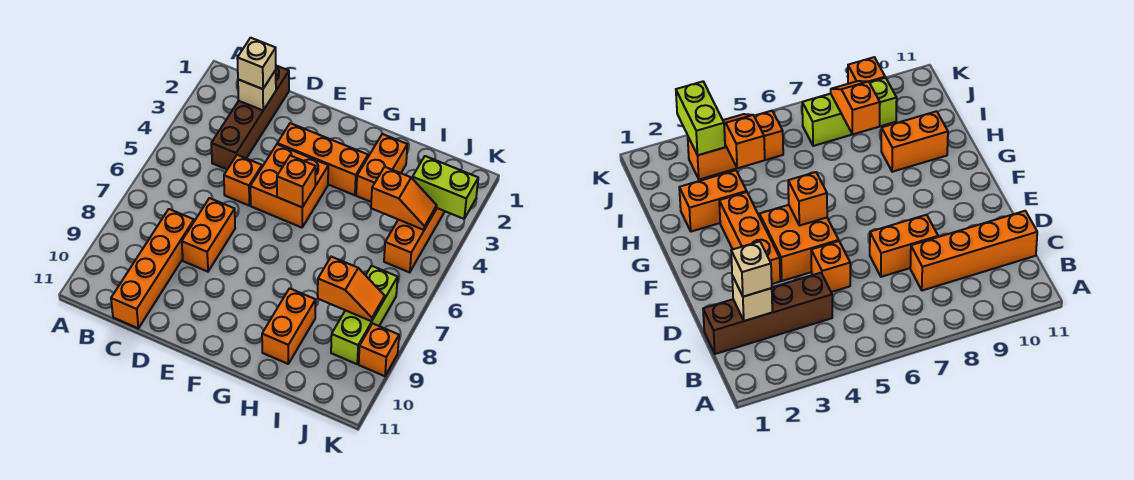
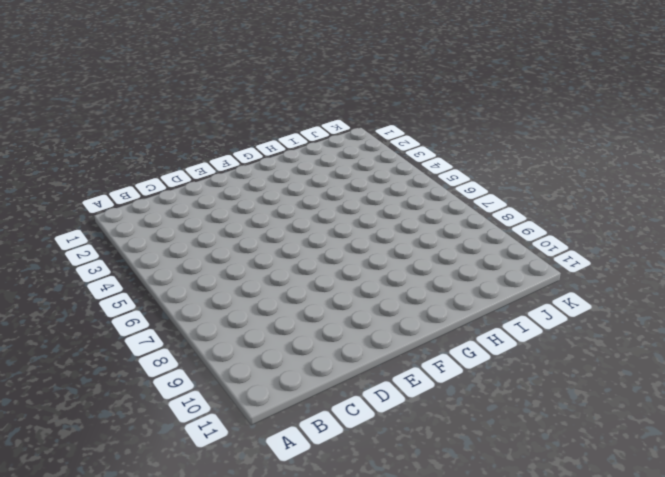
none -> brown brick C1:C4 level 1
none -> orange brick C8:C11 level 1
none -> orange brick D5 level 1

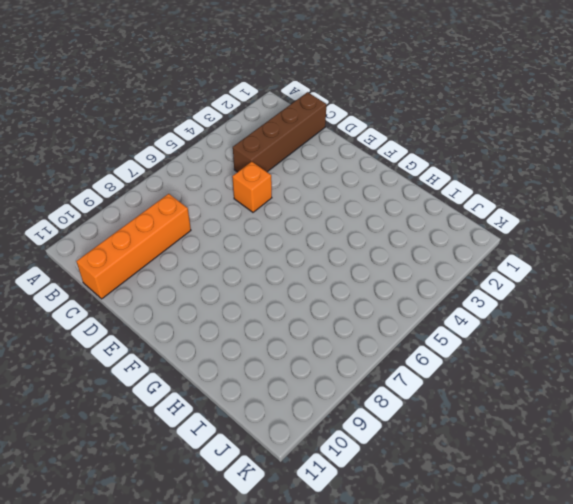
none -> orange brick D7:D8 level 1
none -> orange brick E3:G3 level 1
none -> orange brick E4:F5 level 1

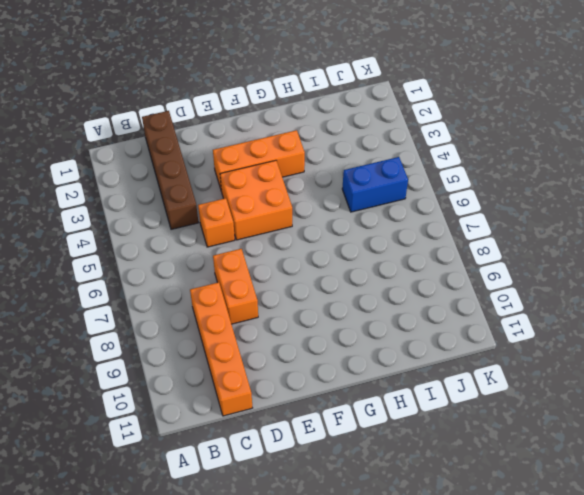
blue brick I5:J5 level 1 -> orange brick J3:J5 level 1
none -> orange brick H2:H3 level 1
none -> orange brick H9:H10 level 1
none -> lime brick J7:J9 level 1

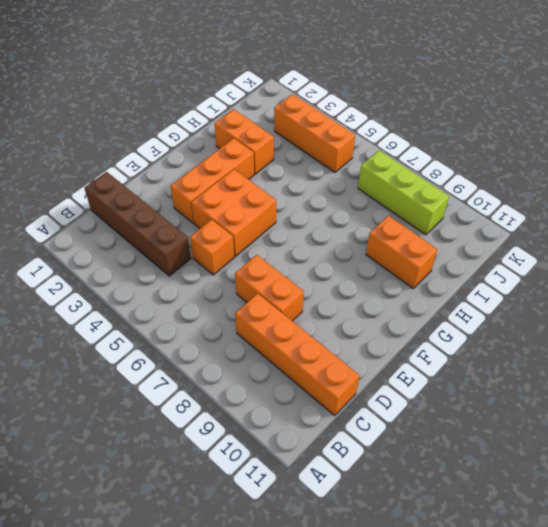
none -> orange brick K9 level 1
none -> tan brick C2 level 2
none -> orange brick F5 level 2

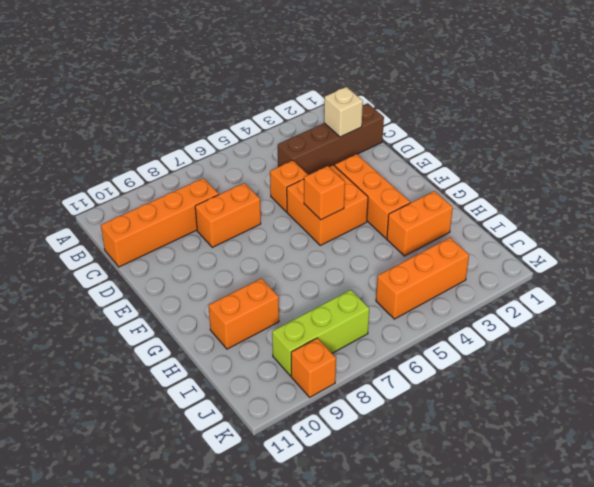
none -> orange slope I4:J4 level 2 top I
none -> orange slope I8:J8 level 2 top I
none -> lime brick J3:K3 level 2

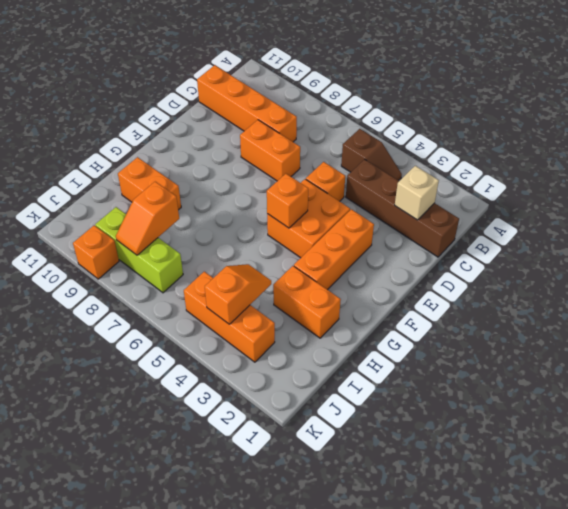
brown slope B4:B5 level 1 top 5 -> none
orange slope I4:J4 level 2 top J -> orange slope I4:J4 level 2 top I
none -> lime brick J3:K3 level 2
none -> tan brick C2 level 3

